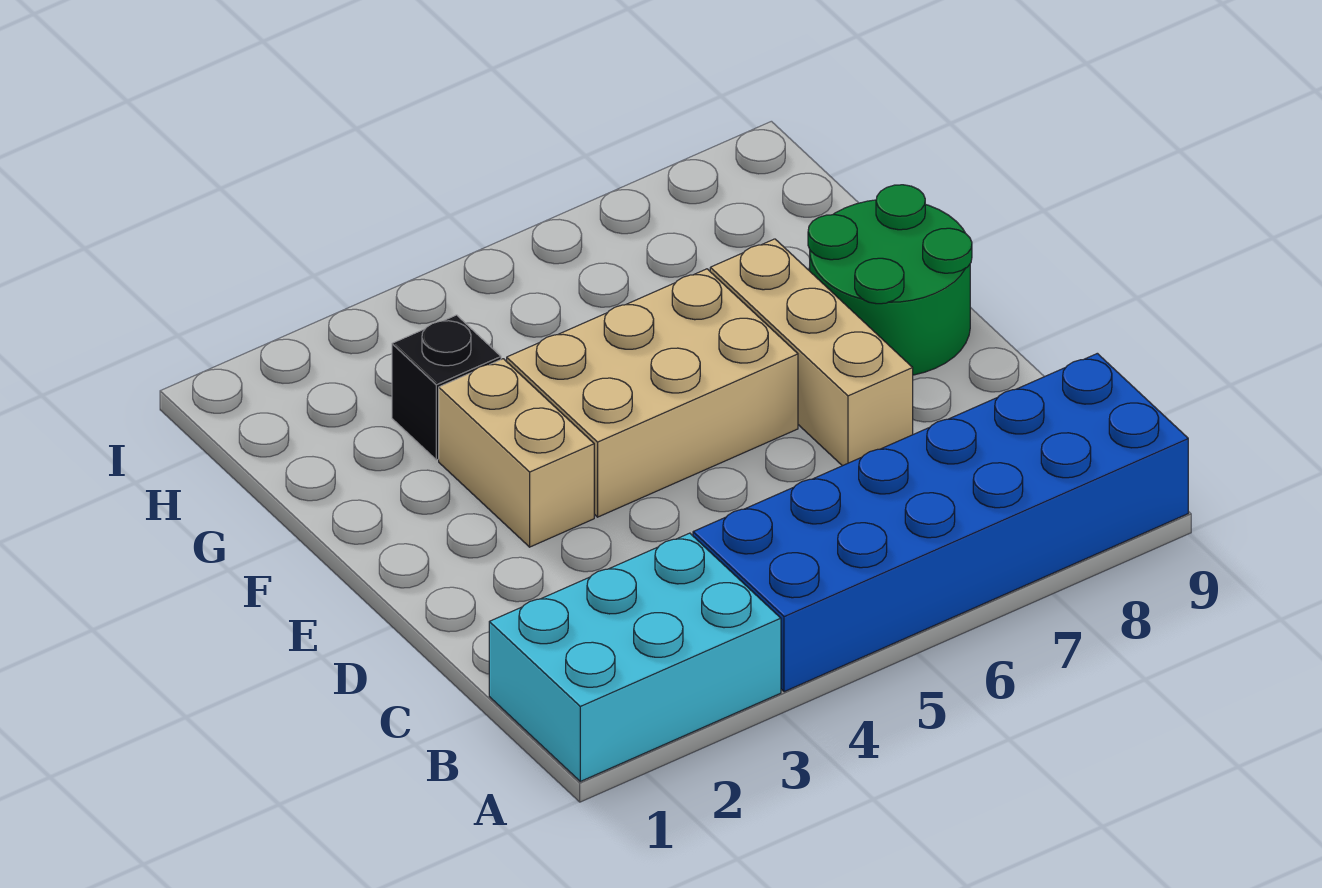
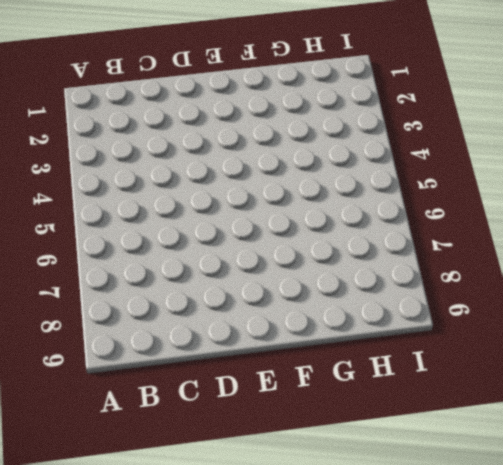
none -> cyan brick A1:B3 level 1
none -> blue brick A4:B9 level 1

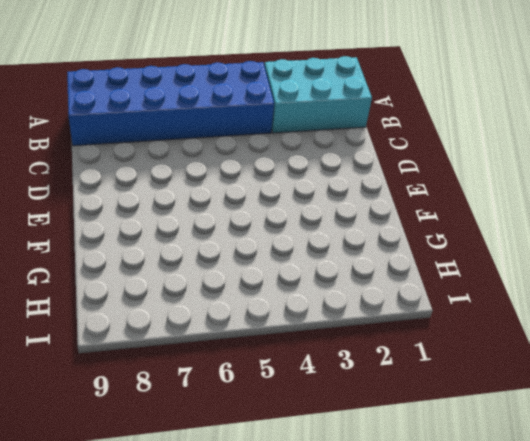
none -> tan brick D7:F7 level 1
none -> tan brick E3:F3 level 1

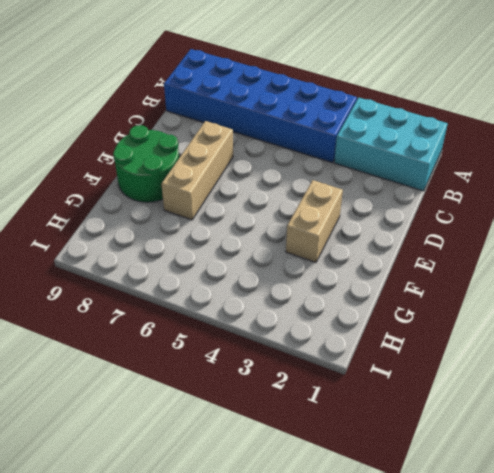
none -> tan brick E4:F6 level 1
none -> black brick G3 level 1

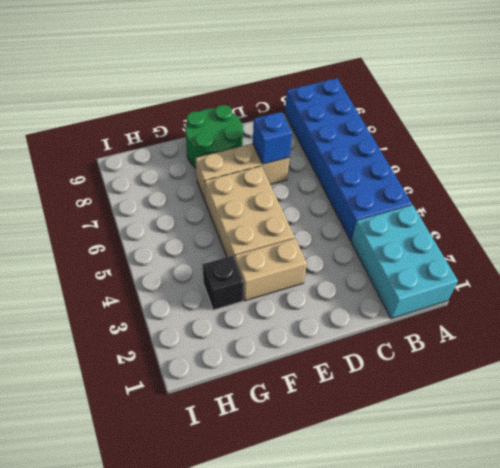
blue brick D7 level 2 -> none

